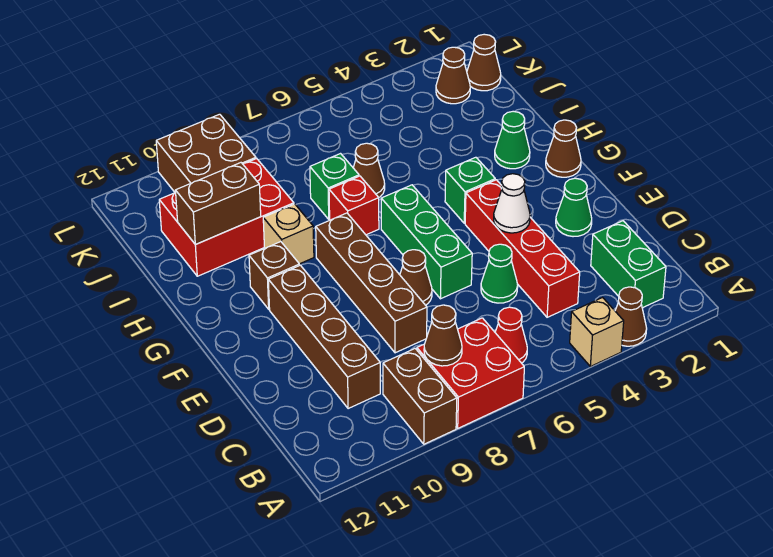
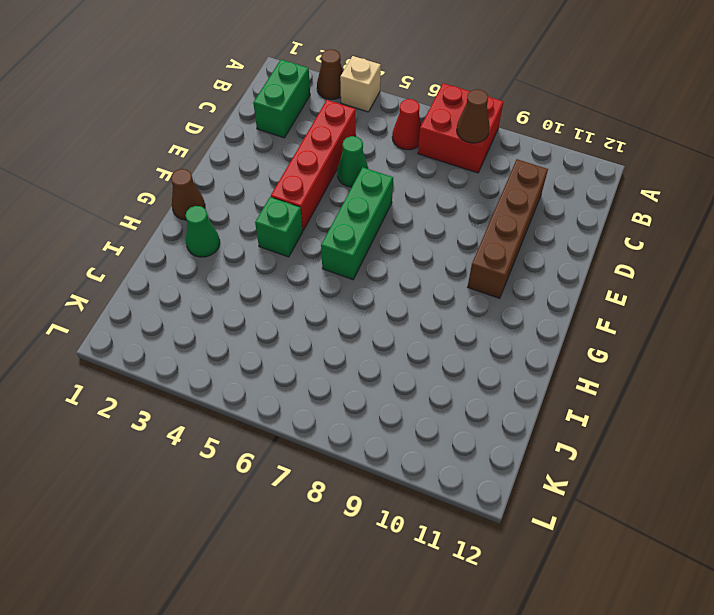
none -> brown brick A9:B9 level 1
none -> brown brick D8:G8 level 1
none -> green cone E2 level 1

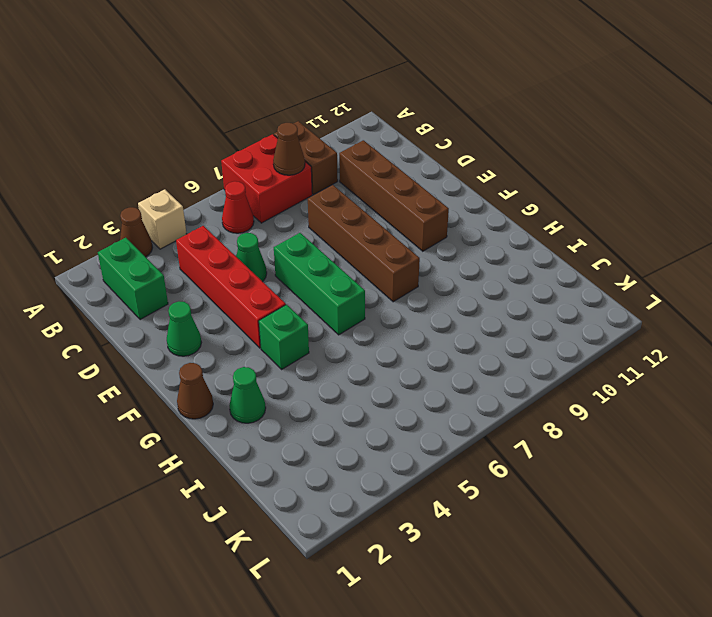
none -> brown cone E7 level 1
none -> brown brick G10 level 1
none -> red brick H7 level 1

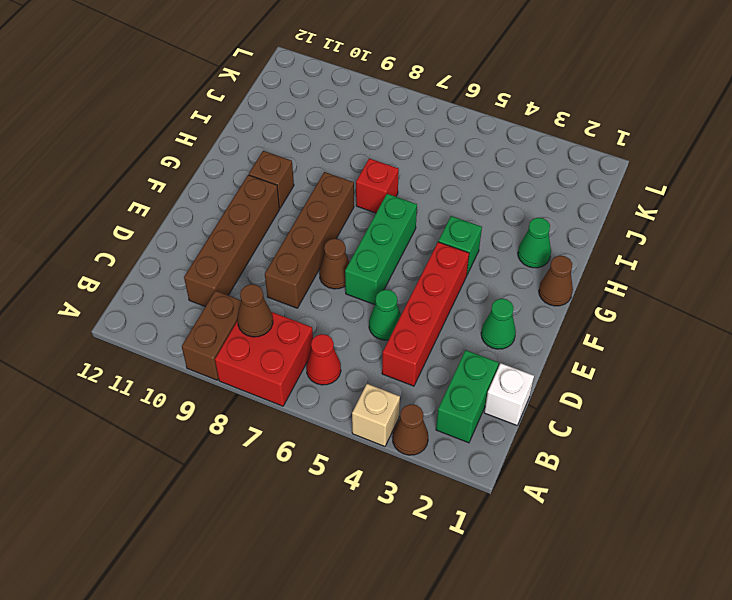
white brick C1 level 1 -> none
none -> tan brick H9 level 1
none -> brown cone I6 level 1
none -> green brick I7 level 1

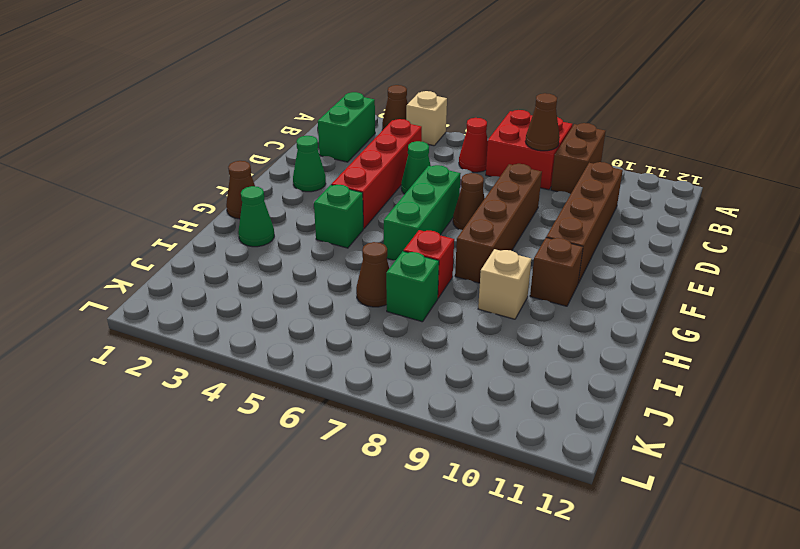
none -> red brick I9:J11 level 1
none -> brown cone K1 level 1
none -> brown cone K2 level 1

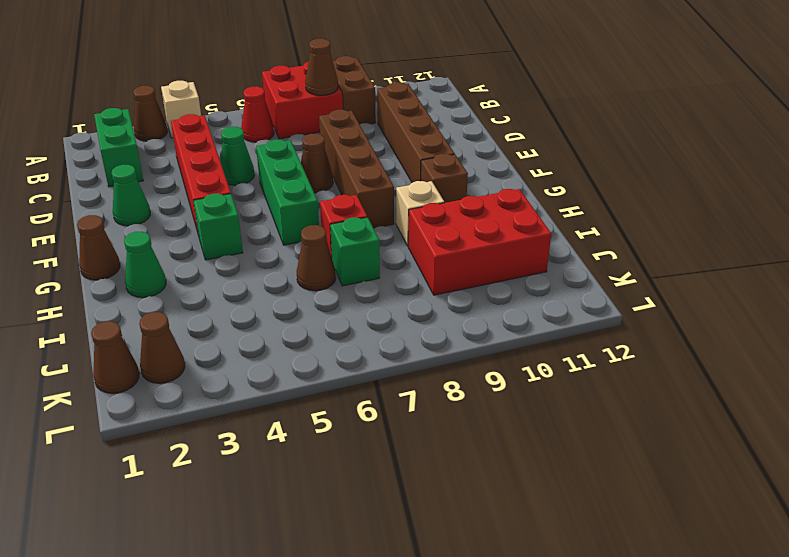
none -> brown brick K9:L10 level 1
none -> white cone E4 level 2
none -> brown brick I10:I11 level 2

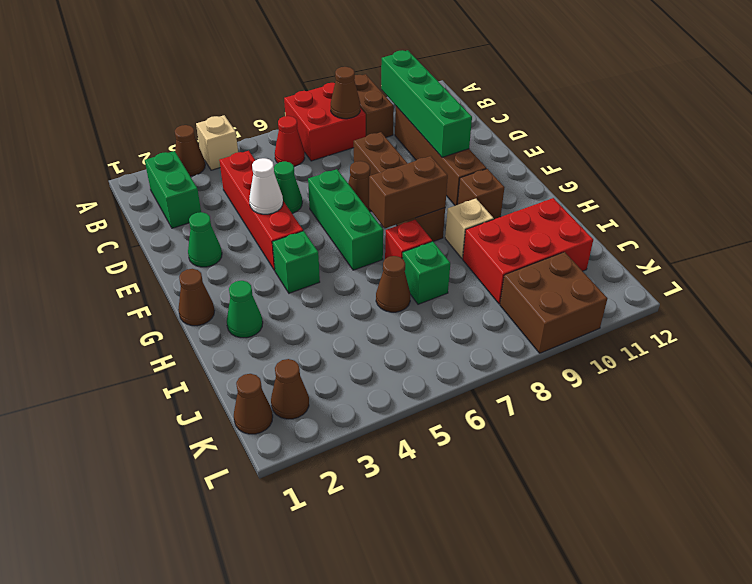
green brick B10:E10 level 2 -> none
brown brick G7:G8 level 2 -> brown brick I10:I11 level 2

